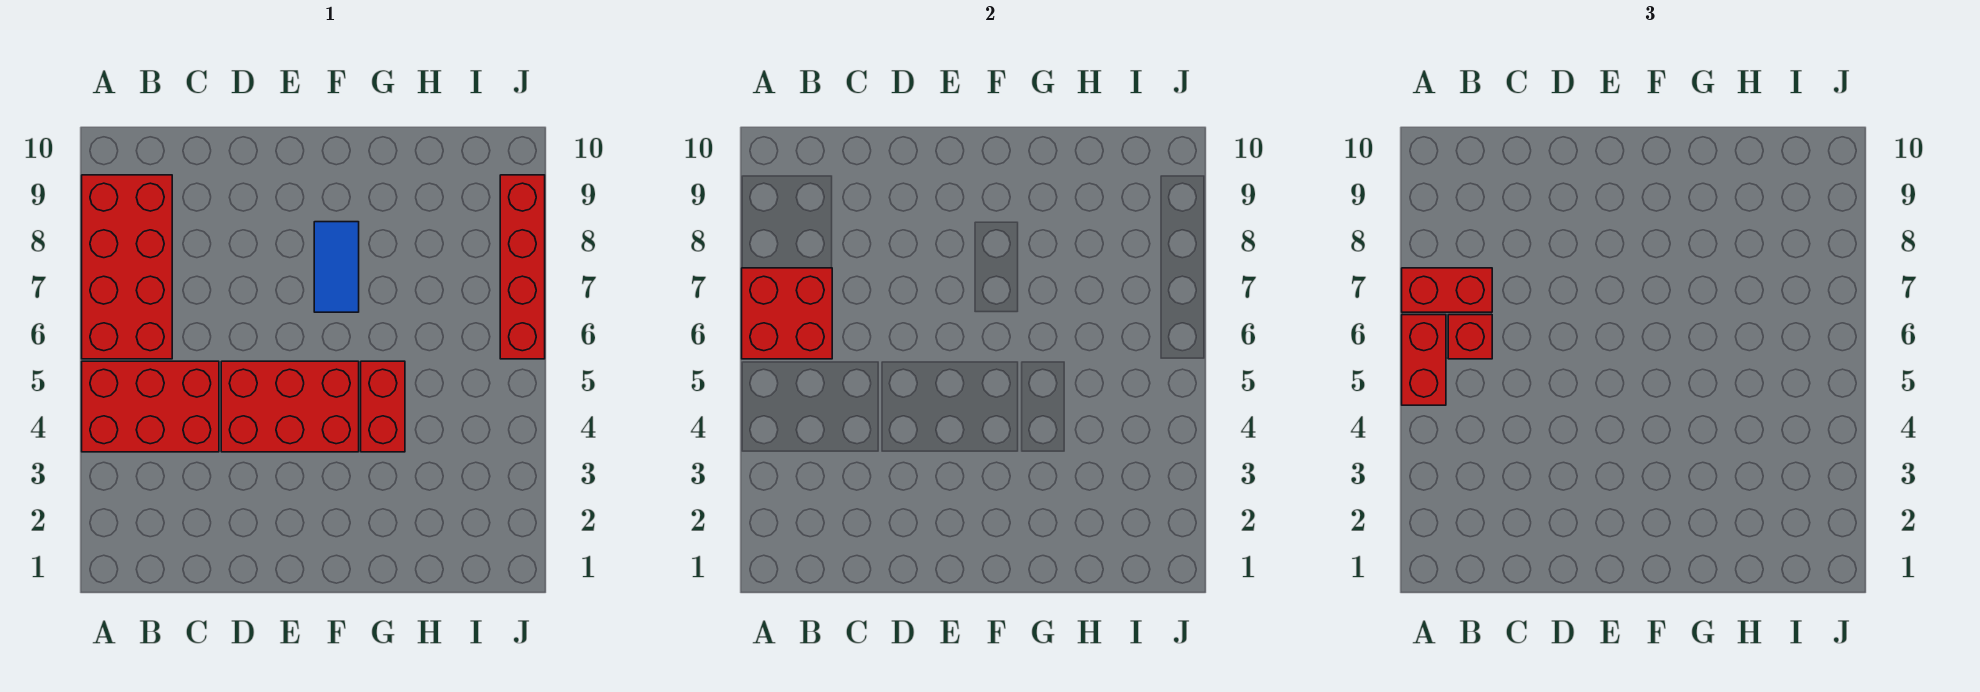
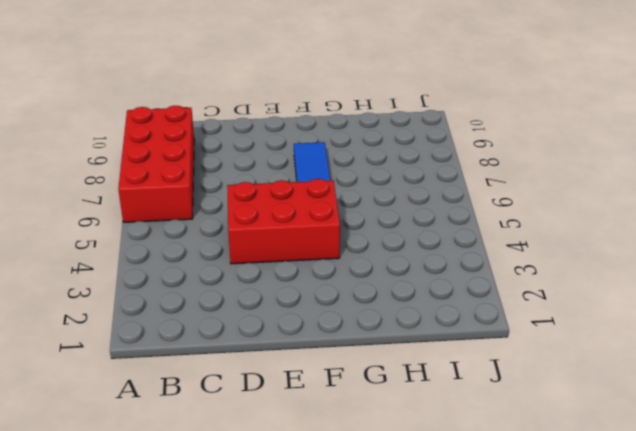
none -> red brick A4:C5 level 1
none -> red brick G4:G5 level 1

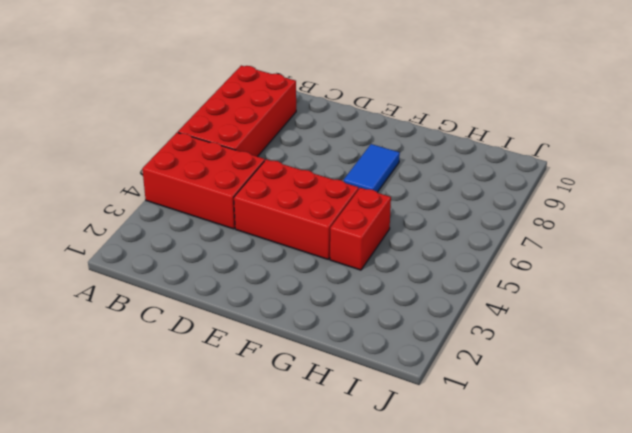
none -> red brick J6:J9 level 1
none -> red brick A6:B7 level 2

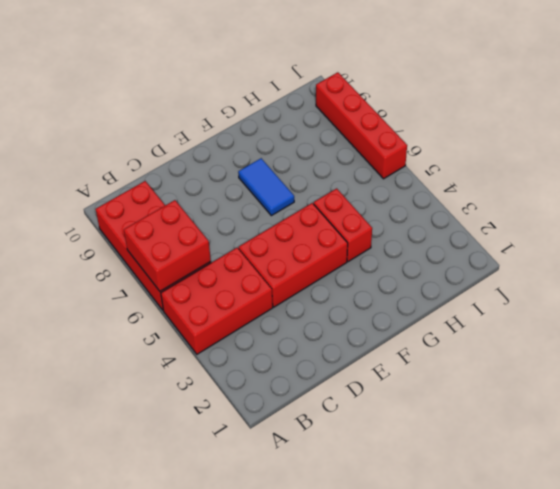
none -> red brick A5:A6 level 3
none -> red brick A7:B7 level 3

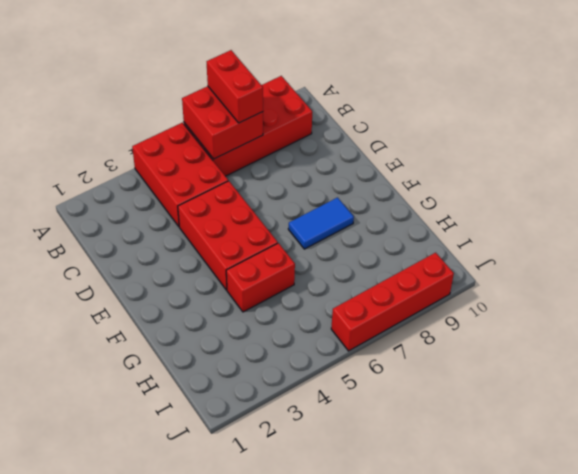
none -> red brick A5:A6 level 3
none -> red brick B6 level 3

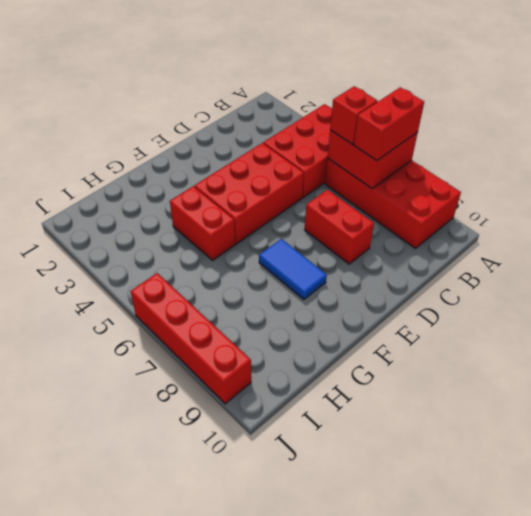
red brick D7:D8 level 1 -> red brick A5:A6 level 3

